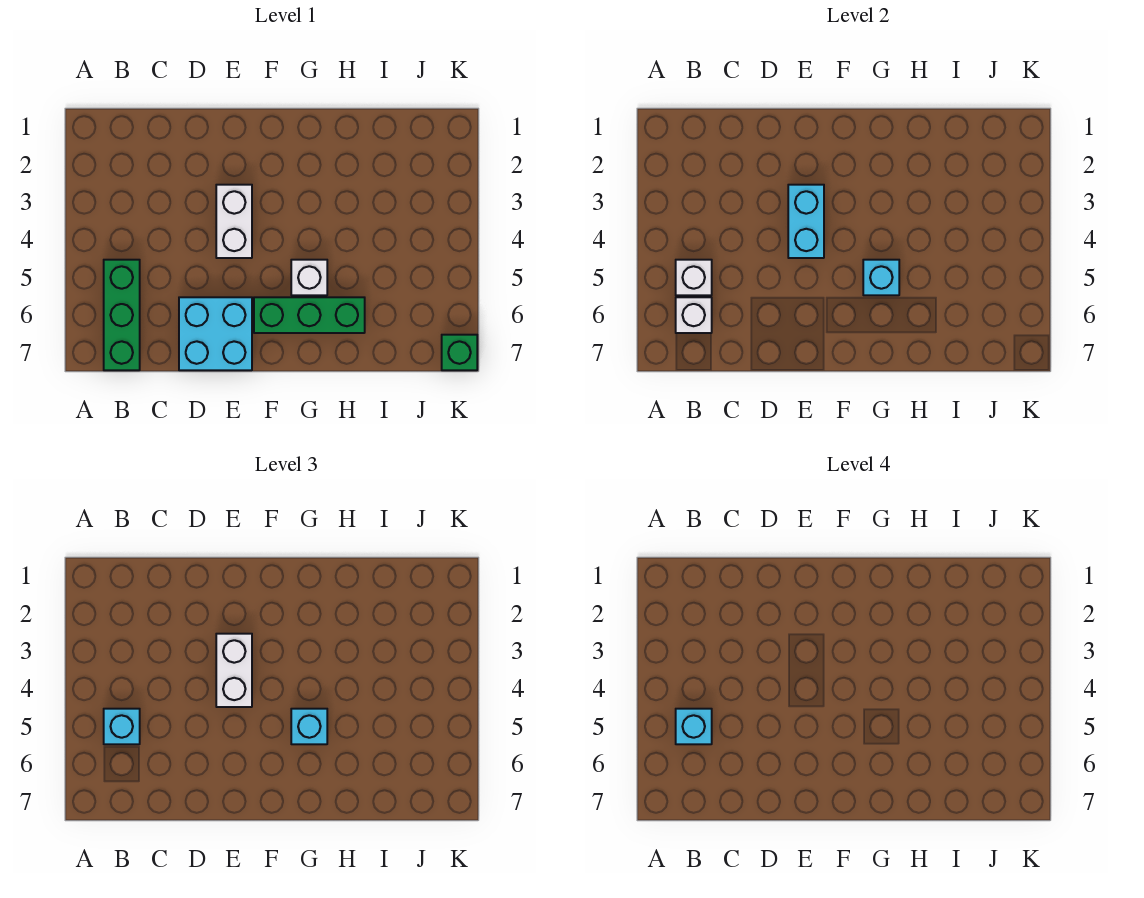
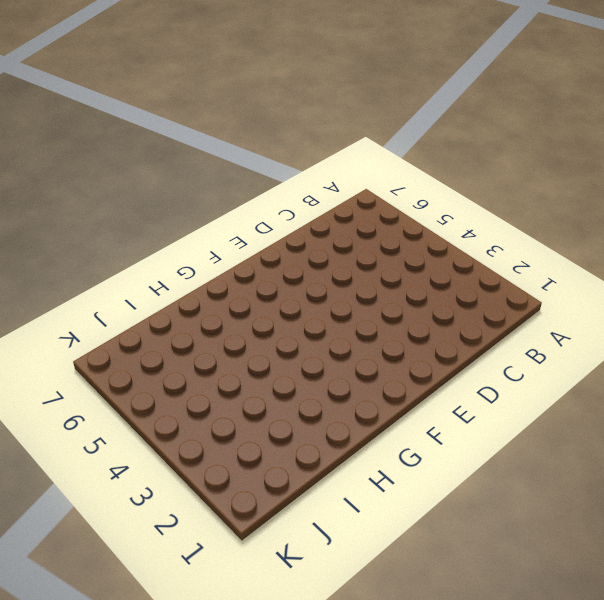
none -> green brick B5:B7 level 1
none -> cyan brick D6:E7 level 1
none -> white brick E3:E4 level 1

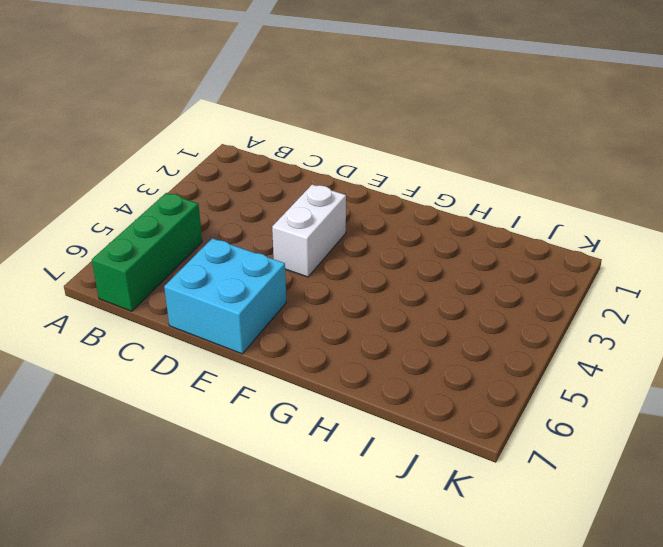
none -> green brick F6:H6 level 1
none -> white brick G5 level 1
none -> green brick K7 level 1

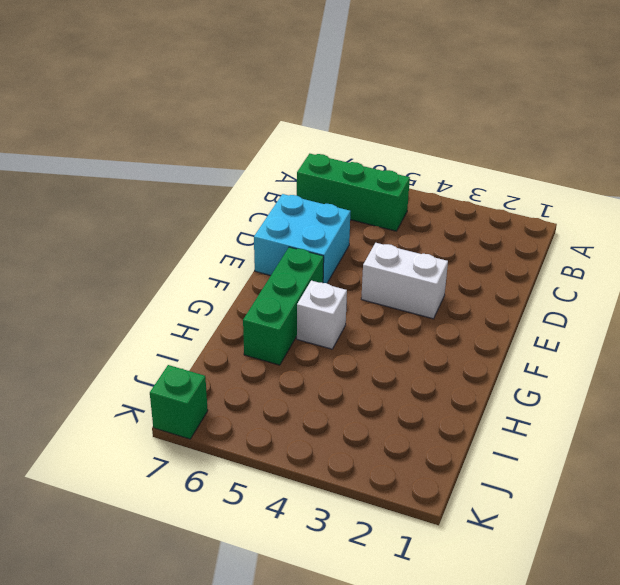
none -> white brick B5 level 2
none -> white brick B6 level 2
none -> cyan brick E3:E4 level 2

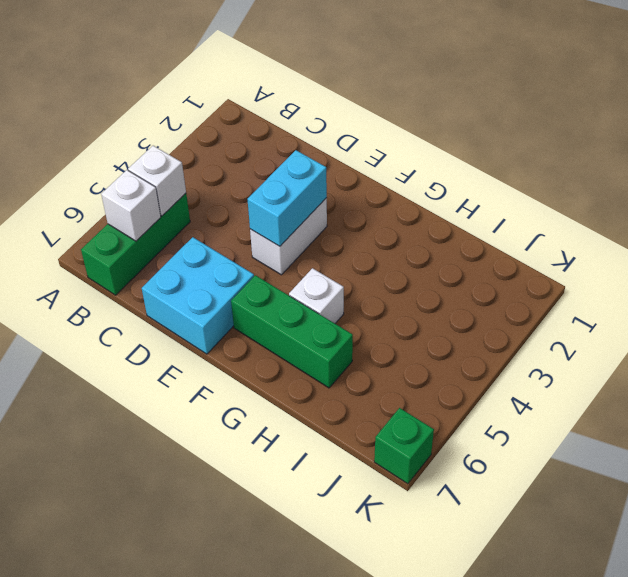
none -> cyan brick G5 level 2
none -> cyan brick B5 level 3
none -> white brick E3:E4 level 3

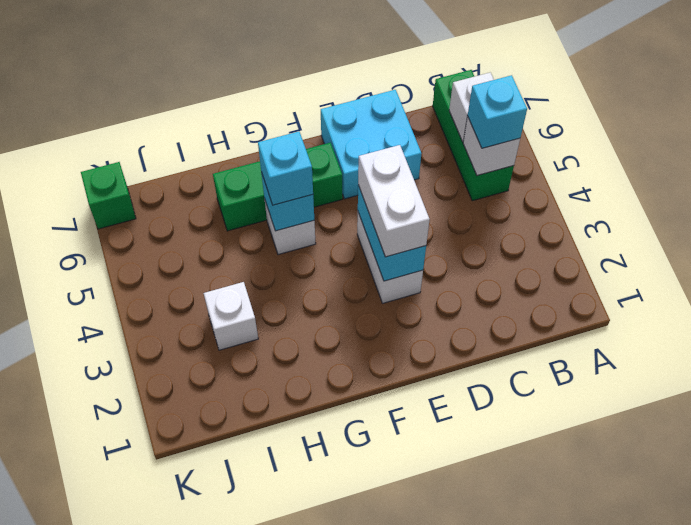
white brick I3 level 1 -> none
none -> cyan brick B5 level 4

